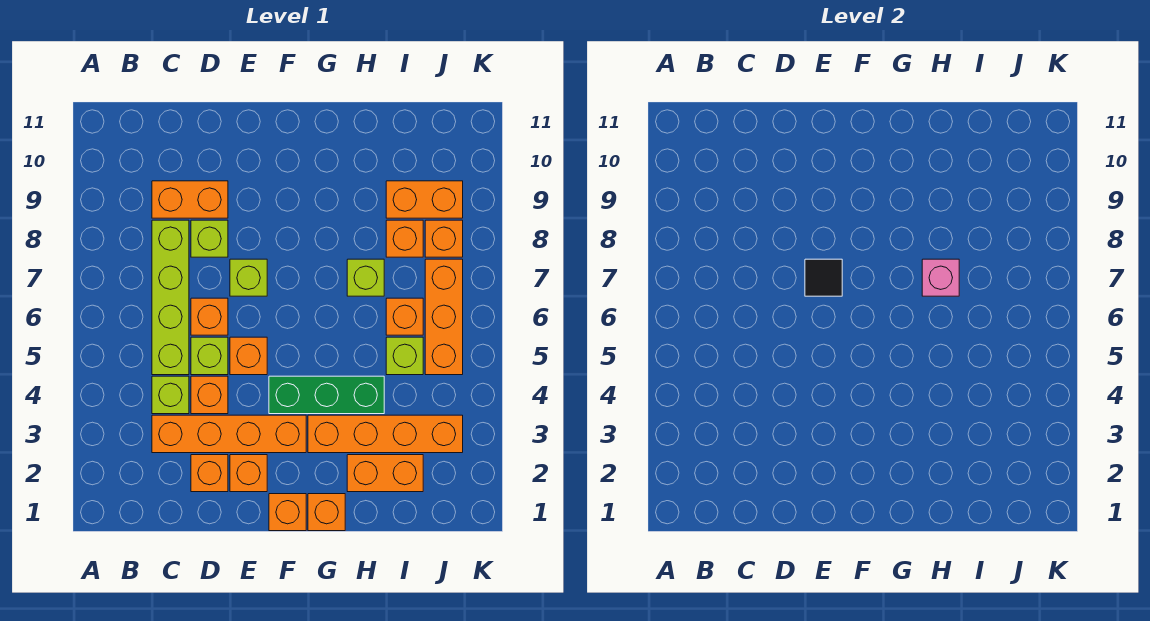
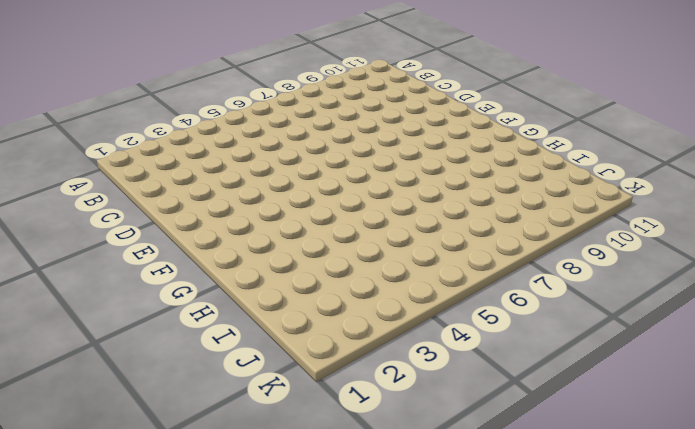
none -> orange brick C3:F3 level 1
none -> lime brick C4 level 1
none -> lime brick C5:C8 level 1

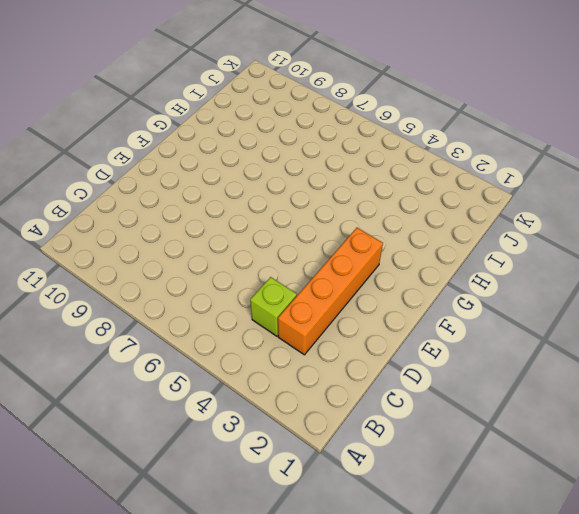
none -> lime brick C5:C8 level 1
none -> orange brick C9:D9 level 1
none -> orange brick D2 level 1

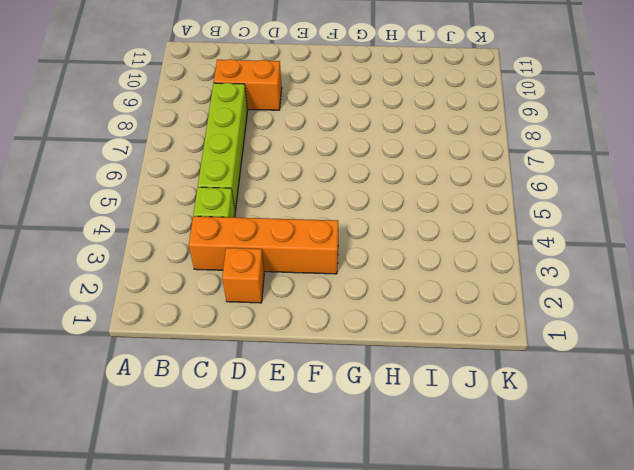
none -> orange brick D4 level 1
none -> lime brick D5 level 1
none -> orange brick D6 level 1

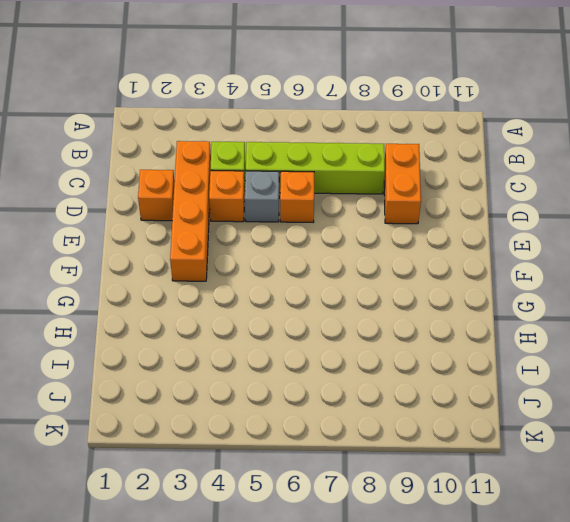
grey brick D5 level 1 -> lime brick D5 level 1
none -> lime brick D8 level 1
none -> orange brick E2 level 1
none -> orange brick E5 level 1

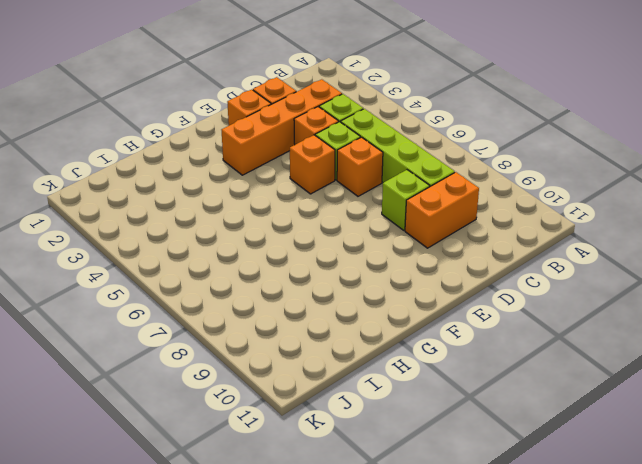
none -> lime brick E7 level 1
none -> orange brick F1 level 1
none -> green brick F4:H4 level 1

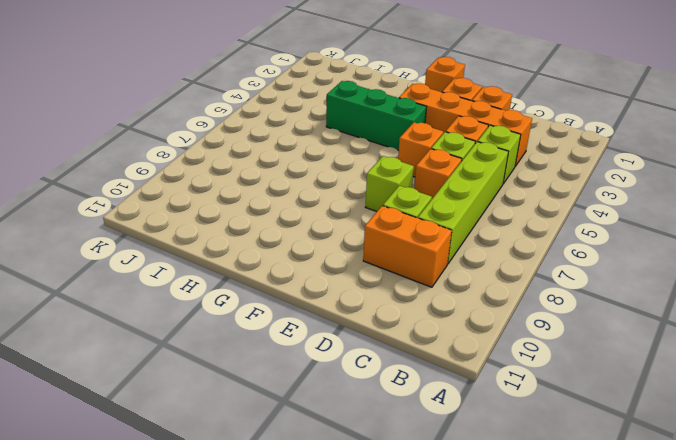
none -> orange brick G1 level 1
none -> orange brick G3:J3 level 1
none -> orange brick H2:I2 level 1

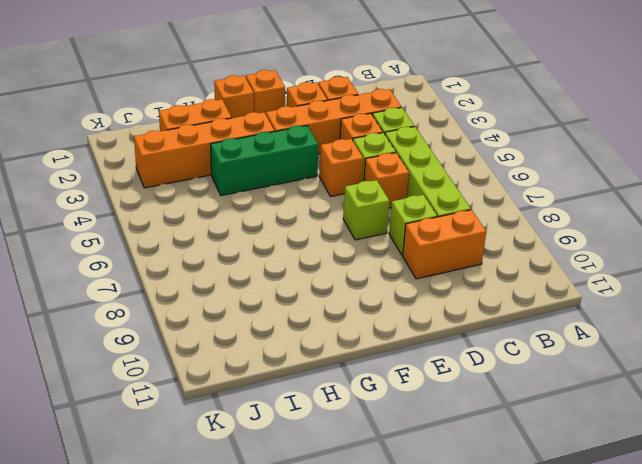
none -> lime brick H7 level 1
none -> lime brick I5 level 1
none -> orange brick I6 level 1

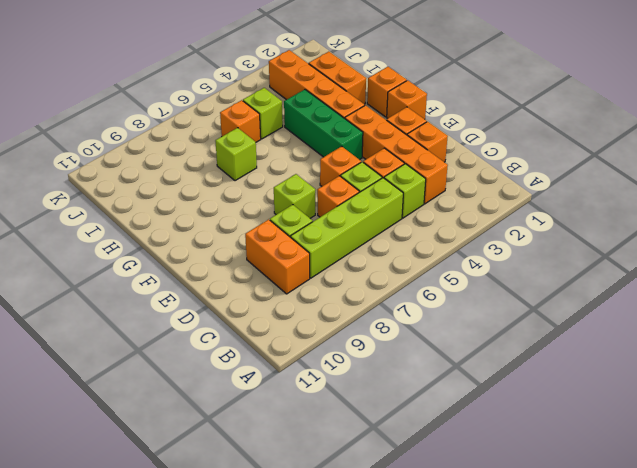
none -> orange brick I8 level 1
none -> orange brick I9:J9 level 1
none -> orange brick J5:J7 level 1

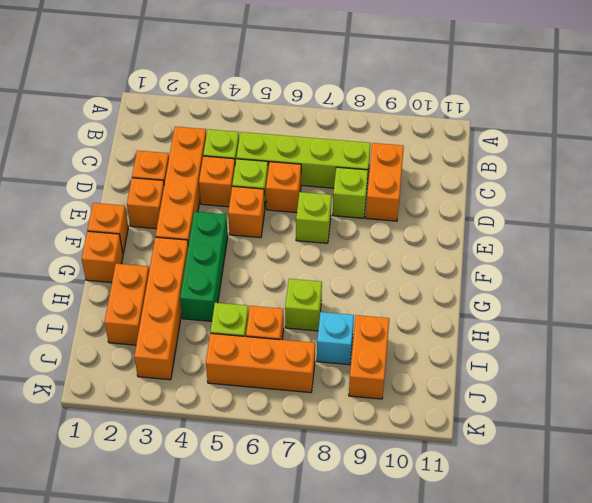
cyan brick I8 level 1 -> orange brick I8 level 1
none -> orange brick J8 level 1
none -> black tile E7 level 2
none -> pink brick H7 level 2

